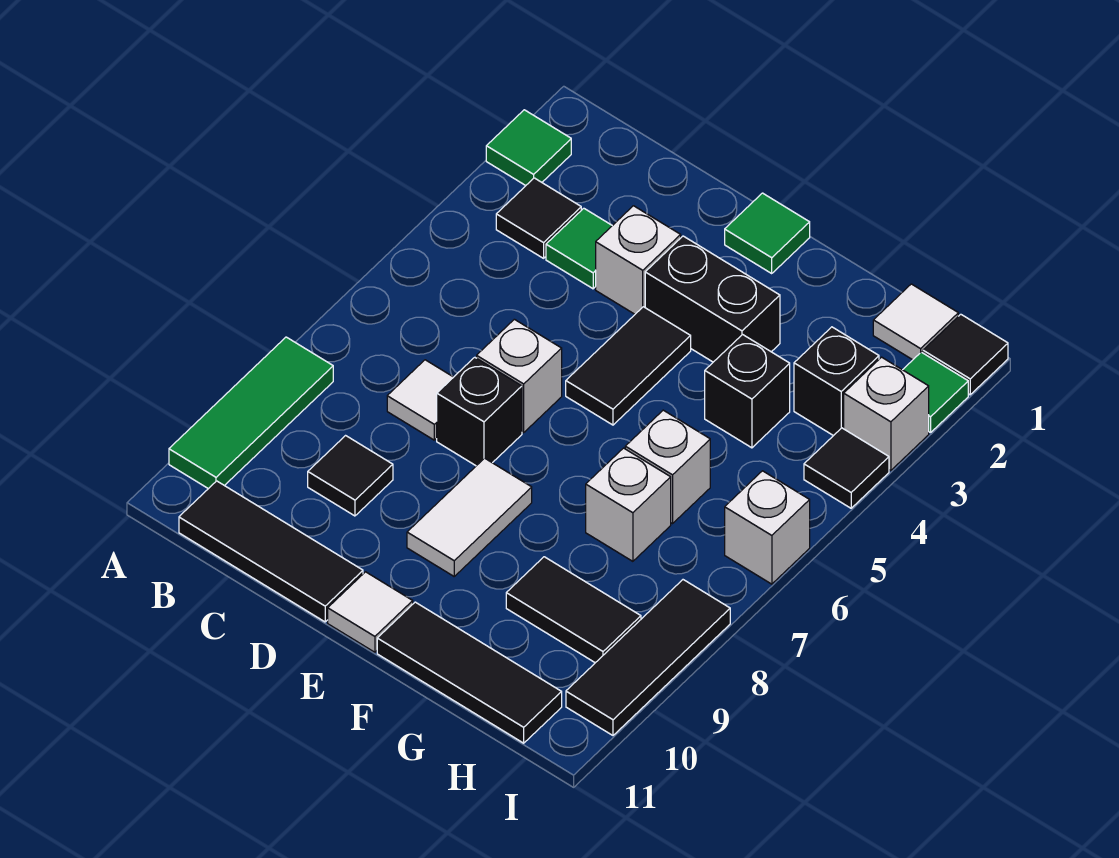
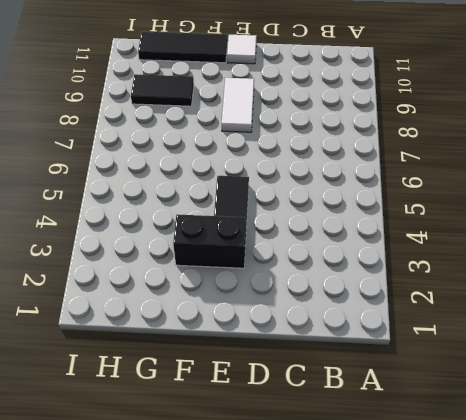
none -> green tile A2 level 1
none -> green tile A8:A10 level 1
none -> black tile B3 level 1

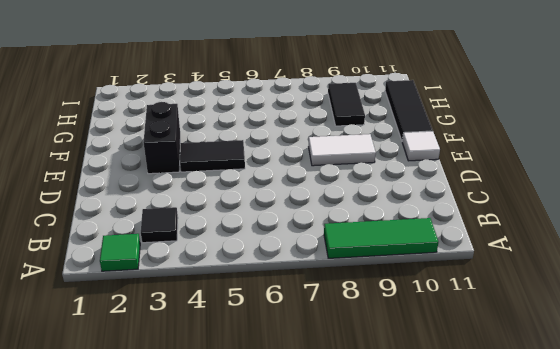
none -> black tile B11:D11 level 1
none -> green tile C3 level 1
none -> white tile C7 level 1

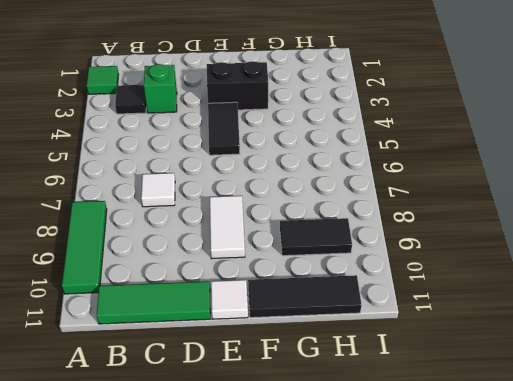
green tile B11:D11 level 1 -> black tile B11:D11 level 1
green brick C3 level 1 -> green tile C3 level 1
none -> black tile C9 level 1
none -> white brick D3 level 1
none -> white brick D6 level 1

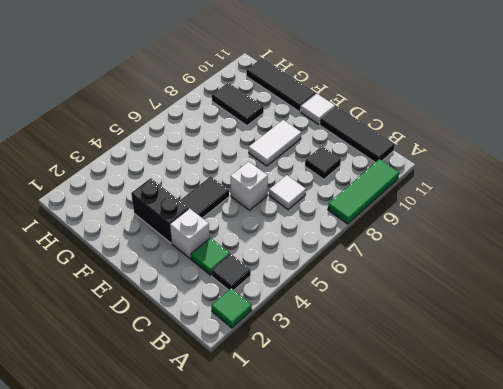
none -> black brick D7 level 1
none -> green tile E1 level 1
none -> black brick G4 level 1

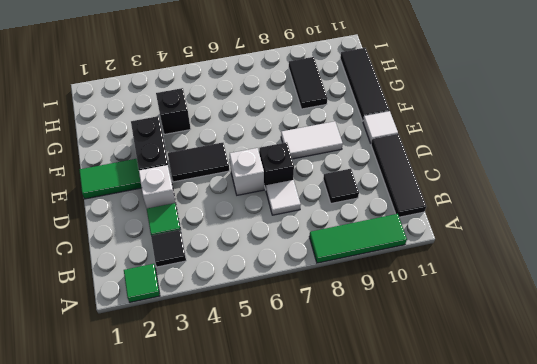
green tile E1:E2 level 1 -> green tile E1 level 1
none -> white brick G6 level 1
none -> white brick G7 level 1
none -> white tile H1 level 1

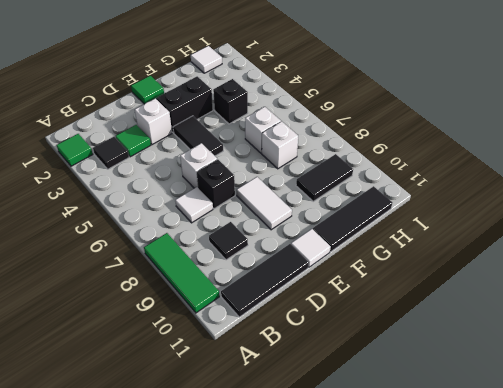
none -> black brick H3 level 1
none -> black tile I1 level 1
none -> green tile I2 level 1

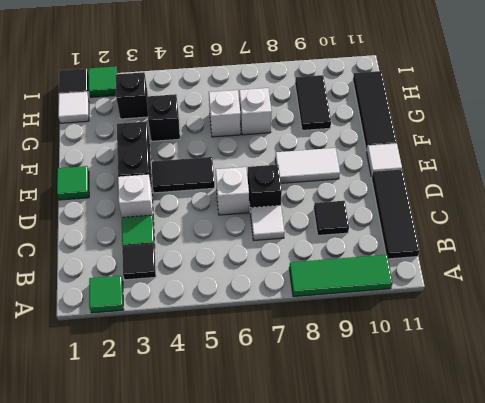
none -> white brick I3 level 1
none -> black tile I4 level 1
none -> white brick I6 level 1

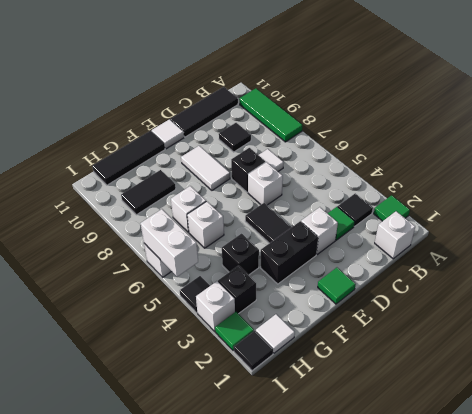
white brick B1 level 1 -> none
white brick I5:I6 level 2 -> none
none -> black tile I8:I10 level 1

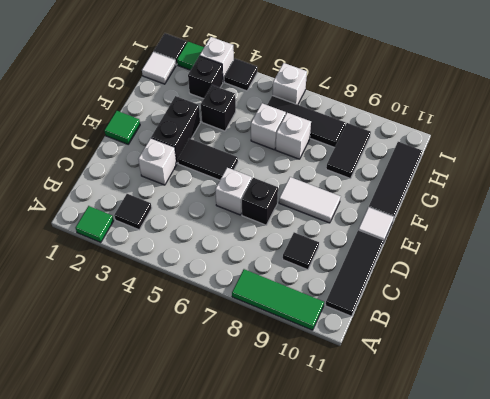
black tile H6:H8 level 1 -> black tile I8:I10 level 1
none -> green tile C3 level 1
none -> white tile C7 level 1

